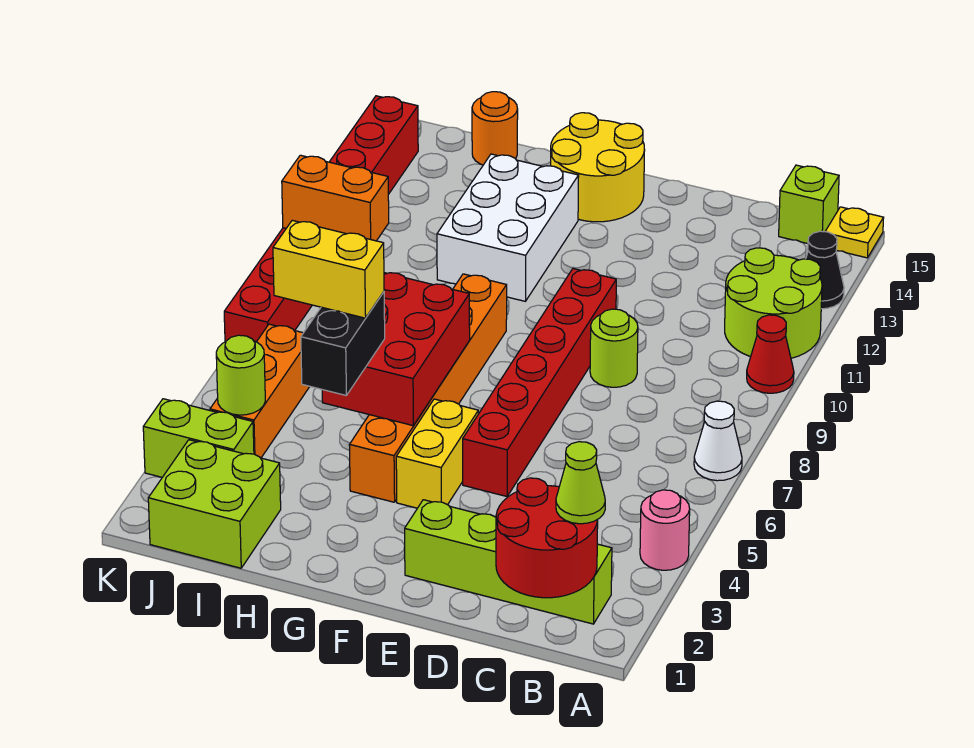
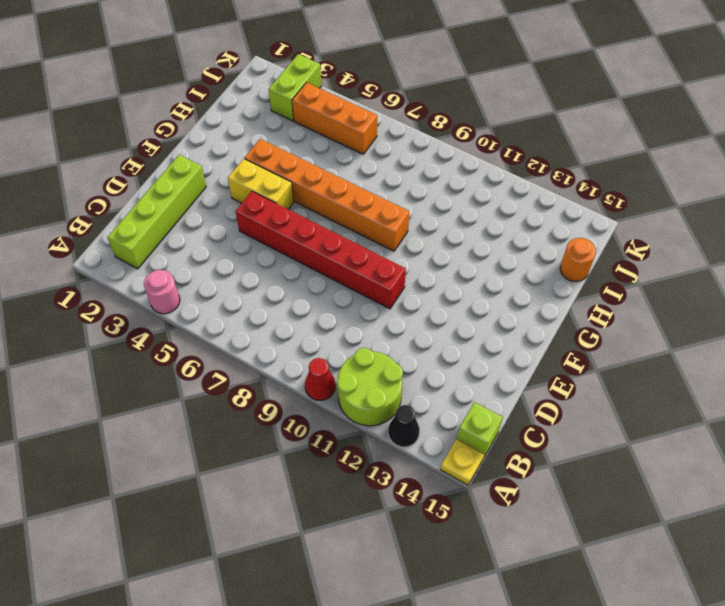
none -> white cone A7 level 1
none -> lime round brick D9 level 1
none -> yellow round brick F14:G15 level 1

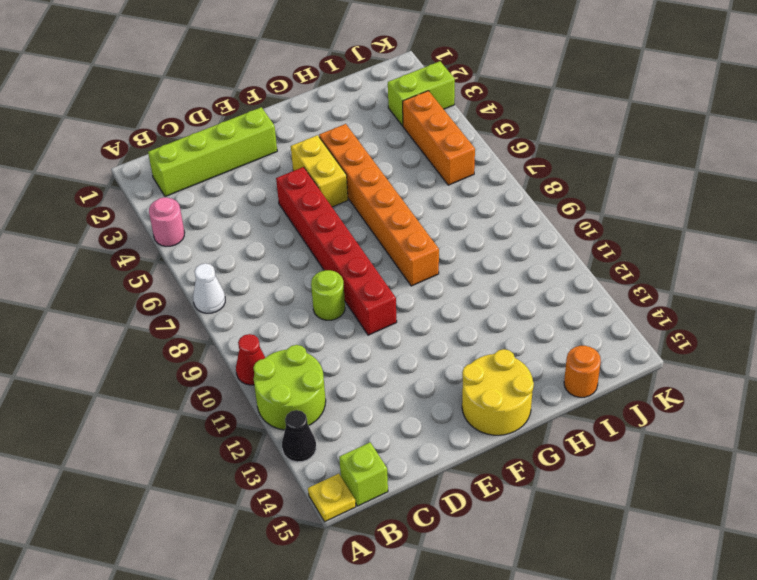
none -> white brick G11:H13 level 1
none -> lime brick I1:J2 level 1
none -> red brick K7:K14 level 1

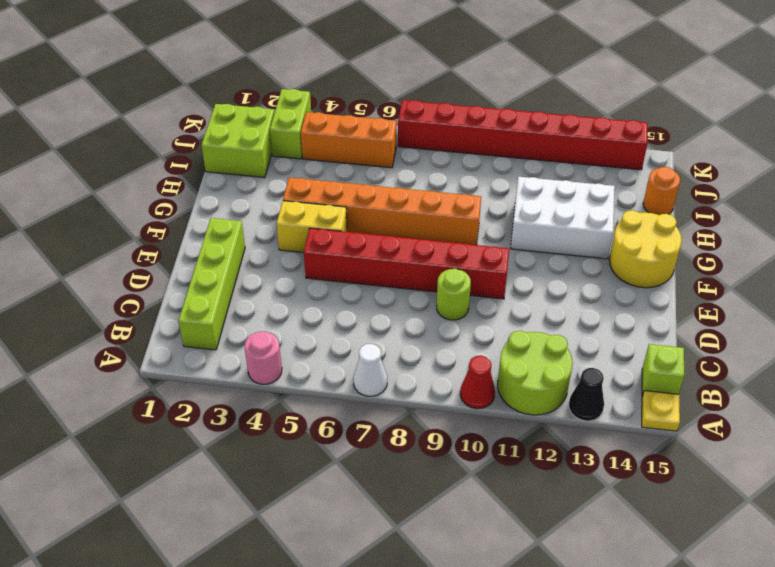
none -> red round brick B1:C2 level 2
none -> red brick G5:H7 level 2
none -> lime round brick J4 level 2

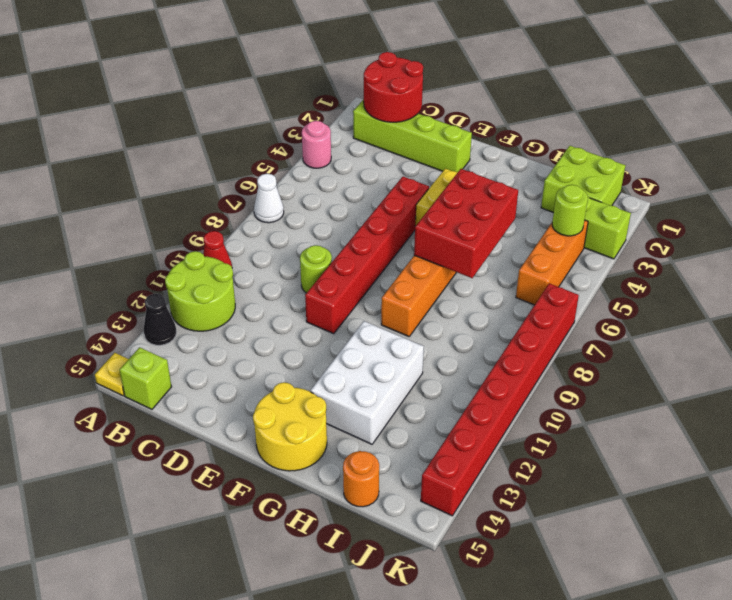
none -> orange brick J10:K10 level 2
none -> lime cone B2 level 3
none -> black brick H4:H5 level 3

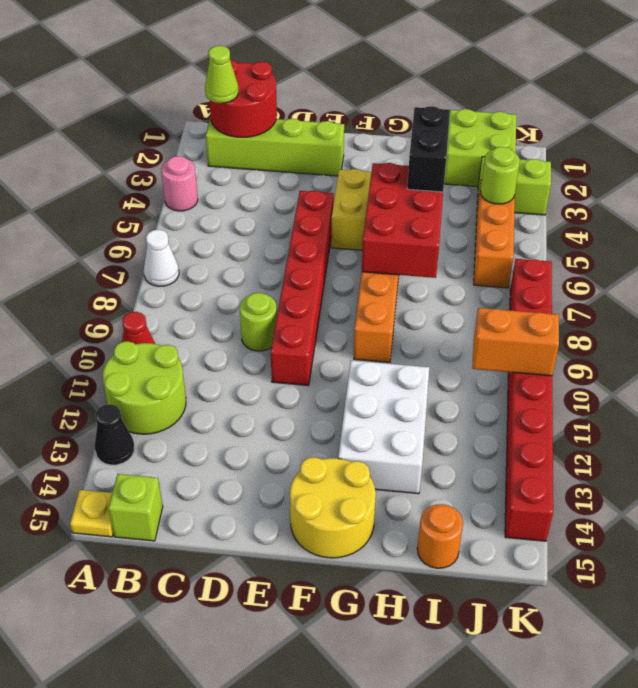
none -> yellow brick H5:I5 level 4

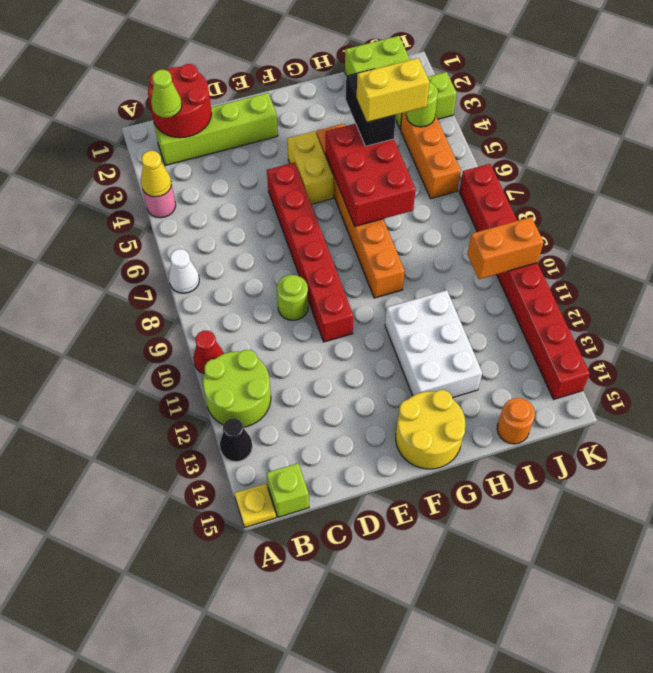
yellow cone A4 level 2 -> none

